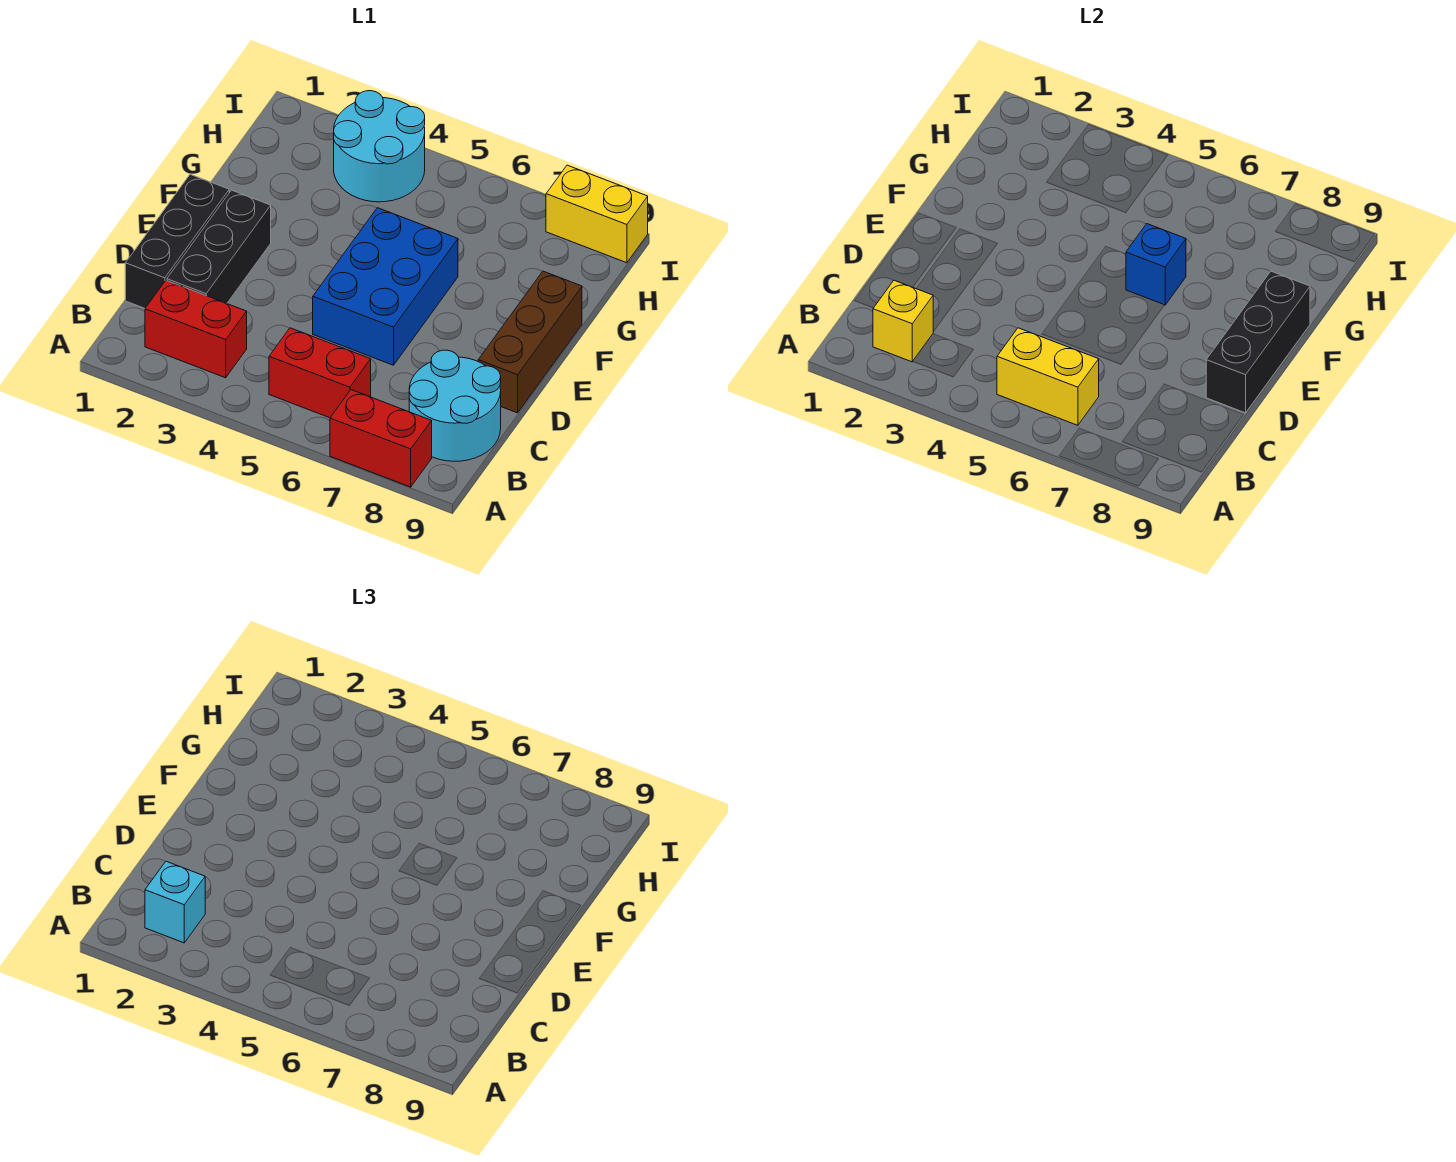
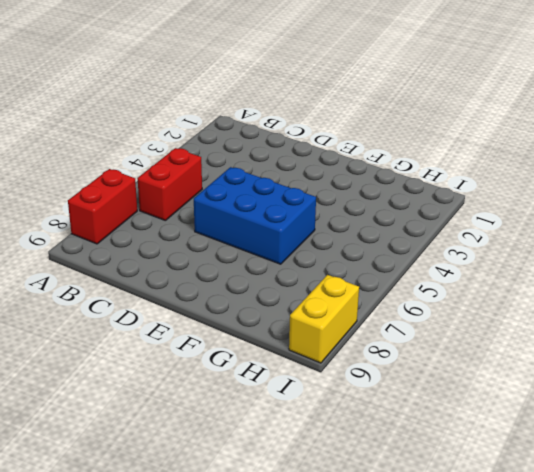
none -> red brick B2:B3 level 1
none -> cyan round brick B8:C9 level 1
none -> black brick C1:E1 level 1

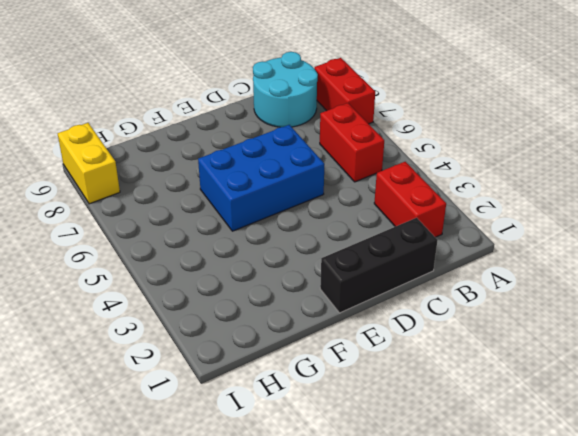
none -> black brick C2:E2 level 1
none -> brown brick D9:F9 level 1
none -> cyan round brick H3:I4 level 1

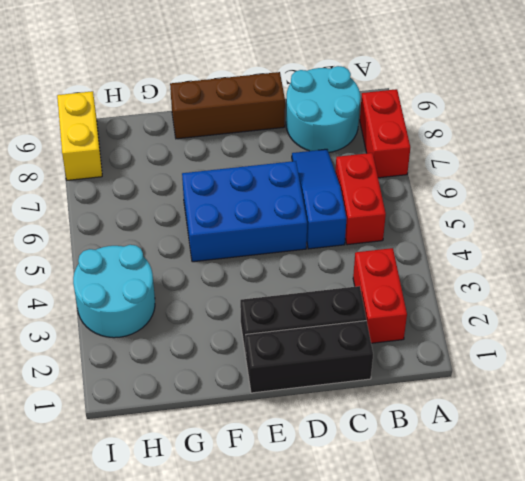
blue slope C5:C7 level 1 top 5 -> none
none -> yellow brick B2 level 2
none -> yellow brick B5:B6 level 2
none -> black brick D9:F9 level 2

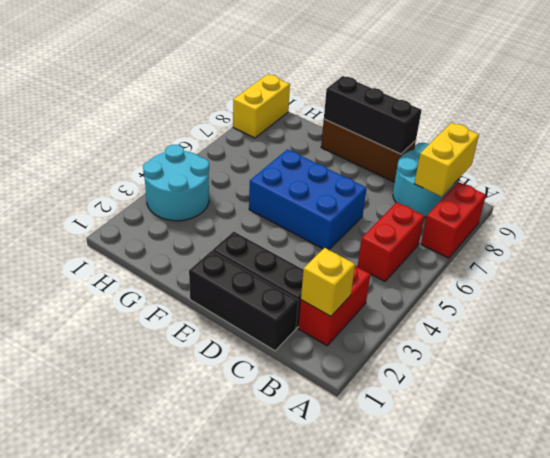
yellow brick B8:B9 level 2 -> yellow brick B5:B6 level 2
none -> blue brick F6 level 2
none -> cyan brick B2 level 3

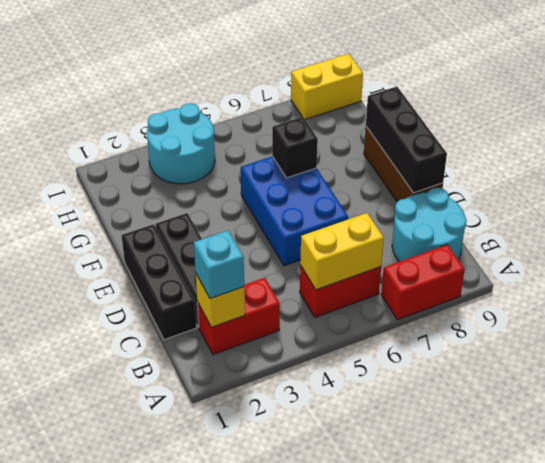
black brick F6 level 2 -> blue brick F6 level 2

